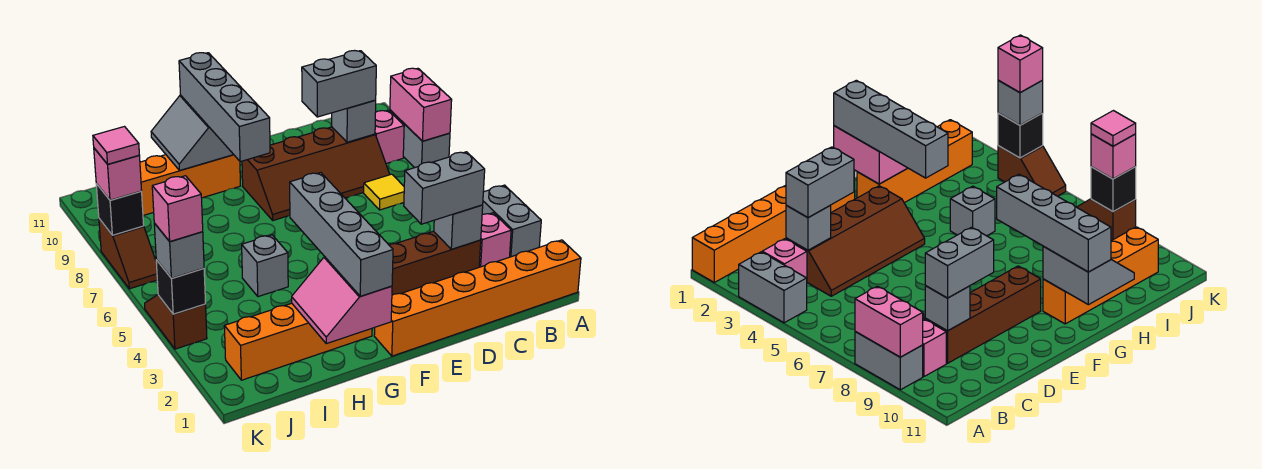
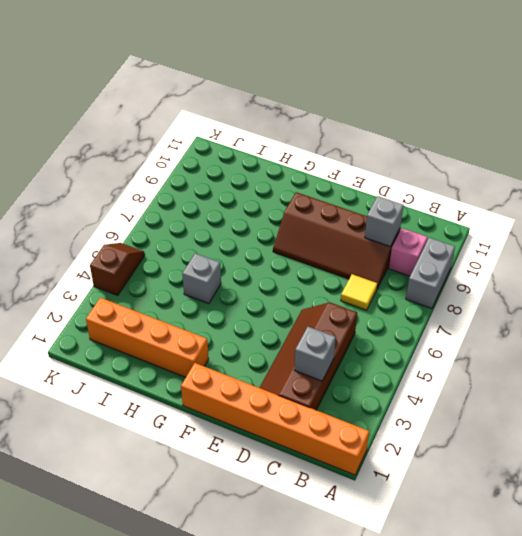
brown slope C2:D5 level 1 top C -> brown slope C3:F4 level 1 top 3
none -> grey brick A3:A4 level 1
none -> pink brick B3 level 1
none -> orange brick G10:J10 level 1

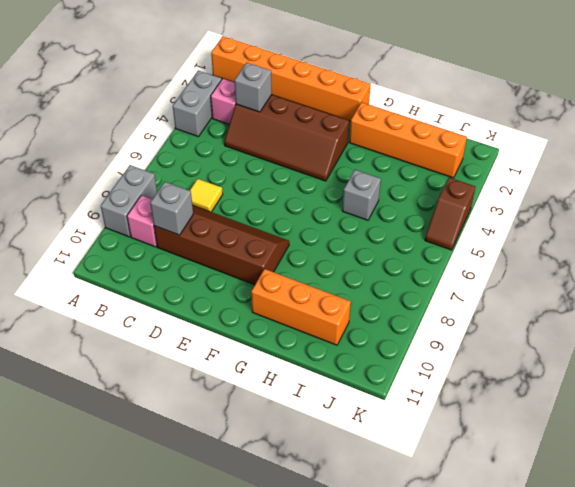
orange brick G10:I10 level 1 -> orange brick G10:J10 level 1
none -> brown slope K7:K8 level 1 top 8
none -> pink brick A8:A9 level 2
none -> pink slope G1:H2 level 2 top G

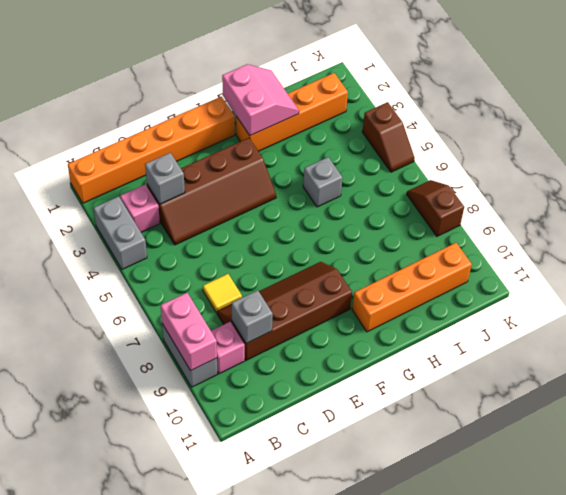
none -> grey slope G10:H11 level 2 top G
none -> black brick K4 level 2
none -> black brick K8 level 2

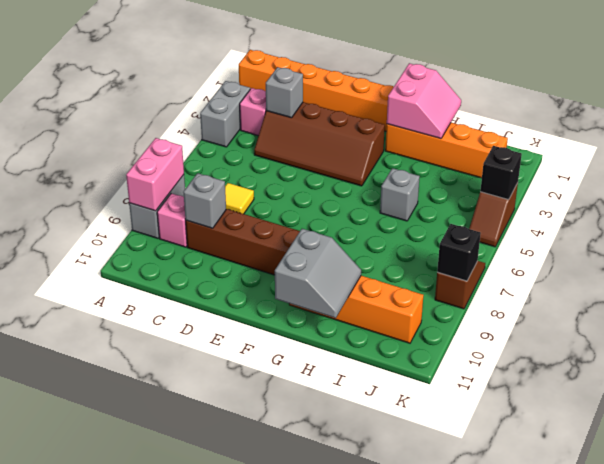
none -> grey brick C3:D3 level 3
none -> grey brick C9:D9 level 3
none -> grey brick G1:G4 level 3

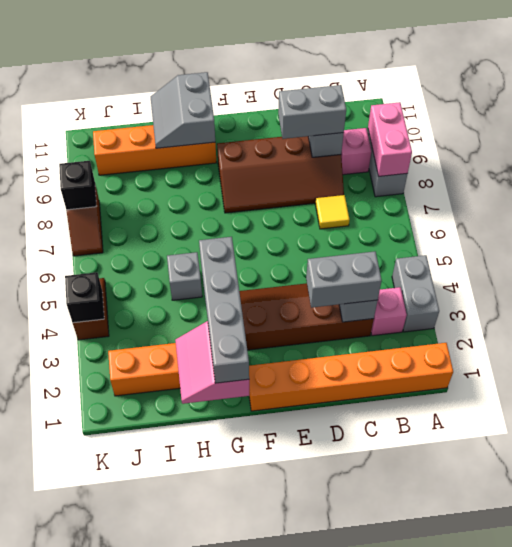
none -> grey brick G8:G11 level 3
none -> grey brick K4 level 3
none -> pink brick K8 level 3

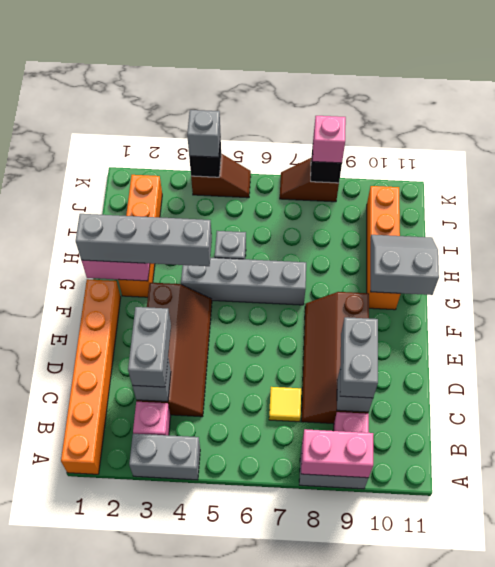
grey brick G4:G7 level 1 -> grey brick G8:G11 level 3
none -> pink brick K4 level 4
none -> pink tile K8 level 4

